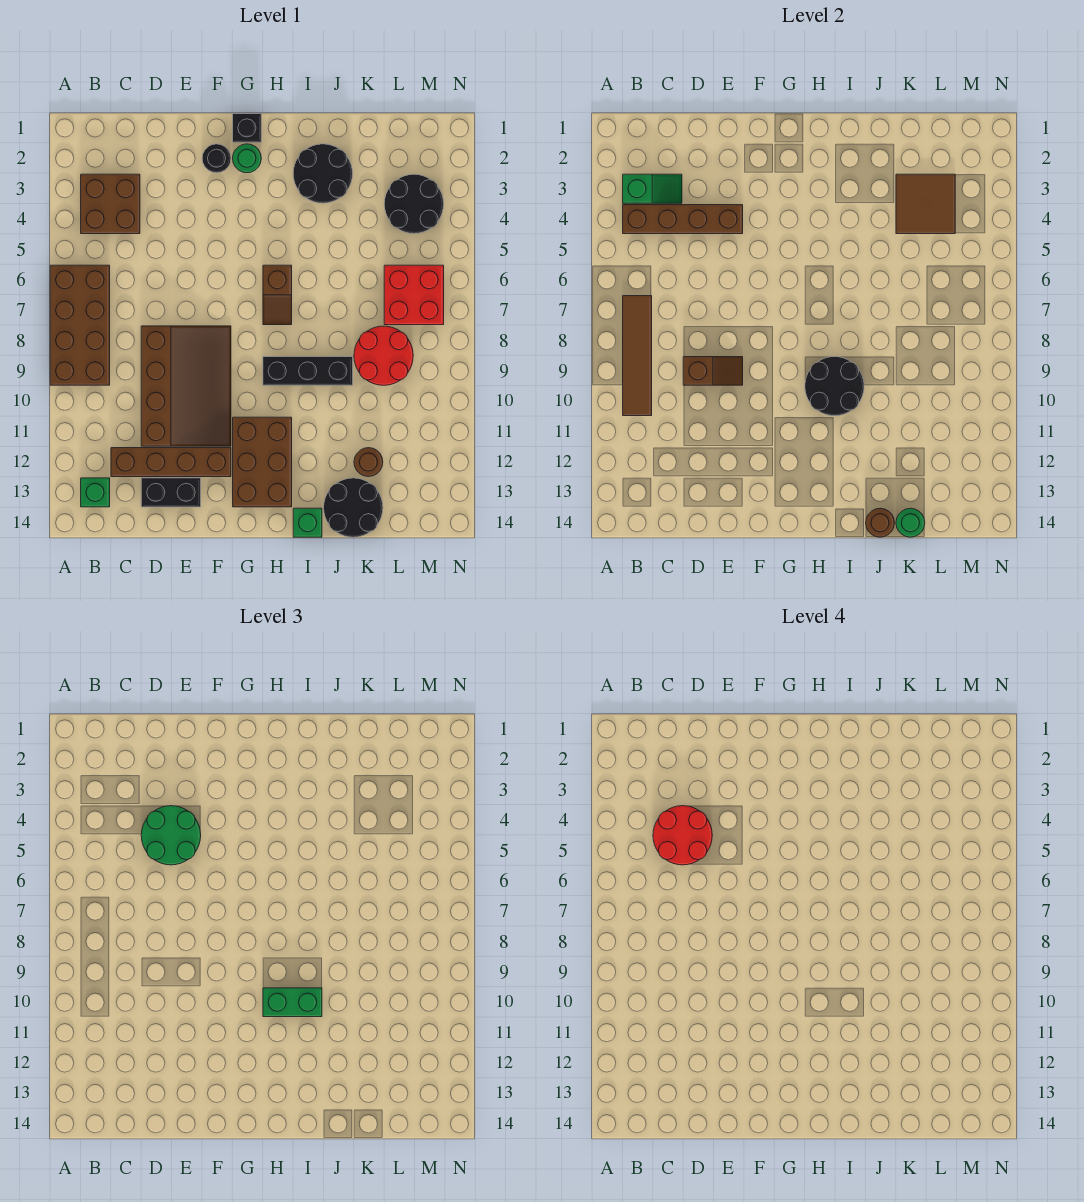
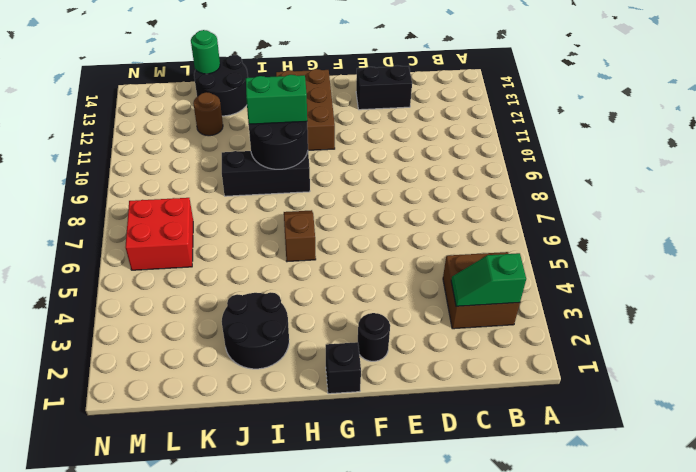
none -> brown brick A6:B9 level 1
none -> green brick B13 level 1
none -> brown brick C12:F12 level 1
none -> brown slope D8:F11 level 1 top D

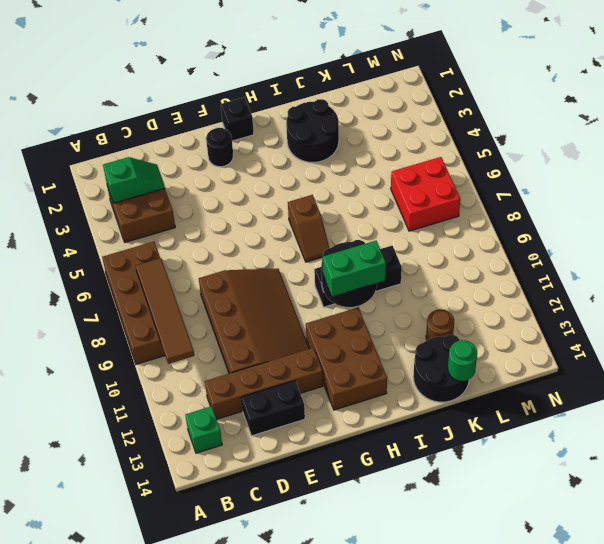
none -> green round brick G2 level 1
none -> green brick I14 level 1
none -> red round brick K8:L9 level 1
none -> black round brick L3:M4 level 1

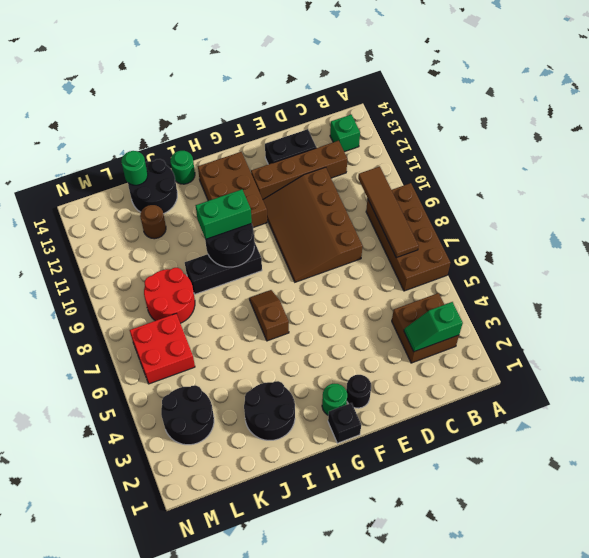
green round brick I14 level 1 -> green brick I14 level 1
none -> brown brick B4:E4 level 2
none -> brown slope D9:E9 level 2 top D
none -> brown round brick J14 level 2
none -> brown tile K3:L4 level 2

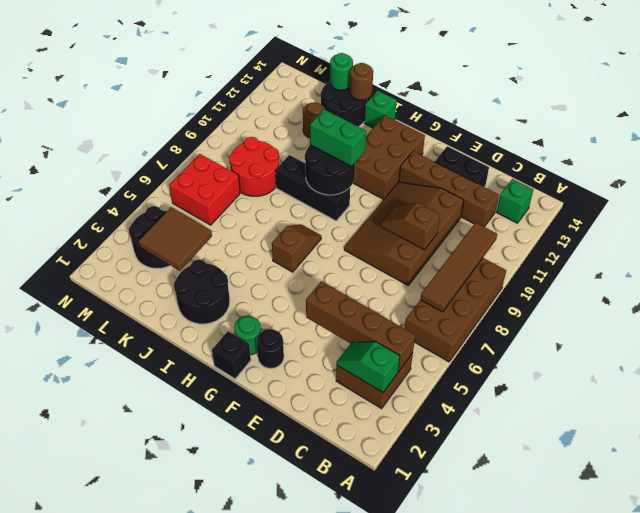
none -> green round brick D4:E5 level 3
none -> red round brick C4:D5 level 4

